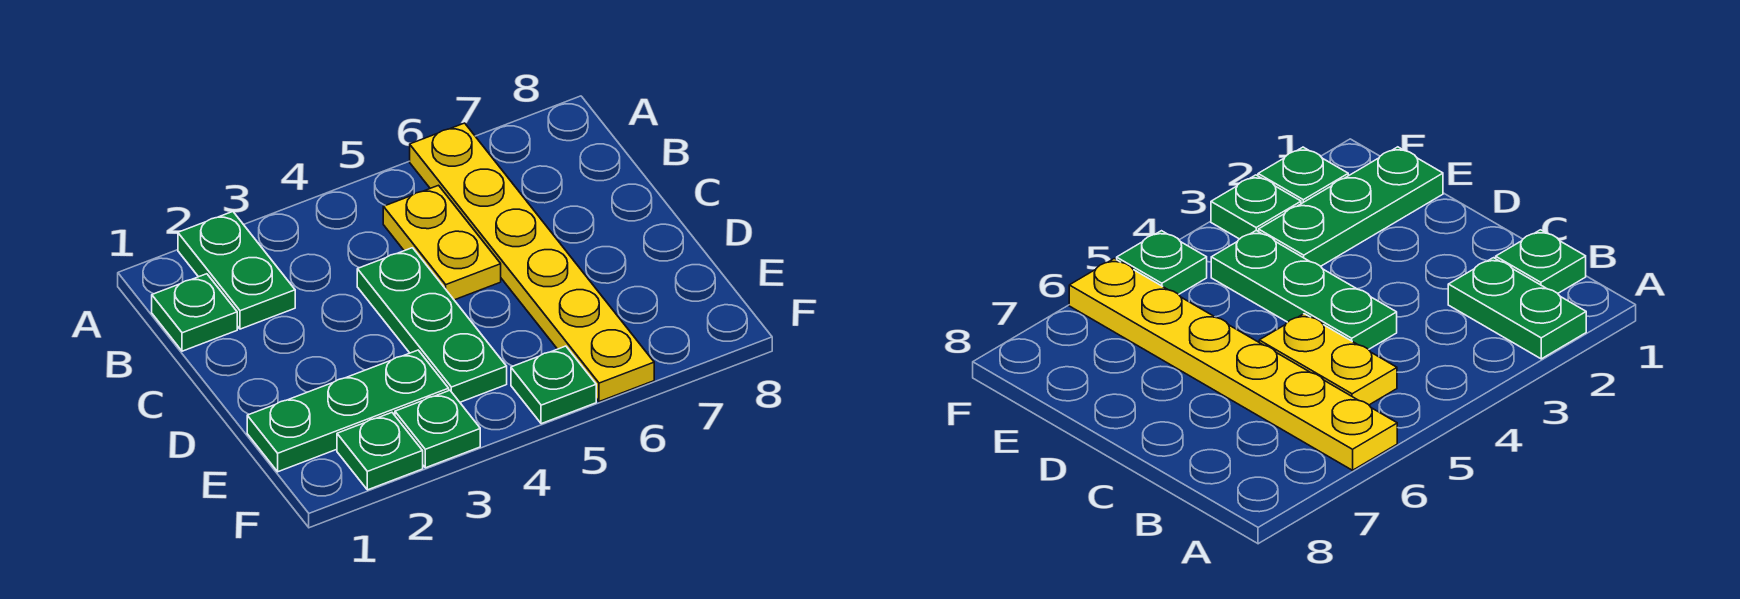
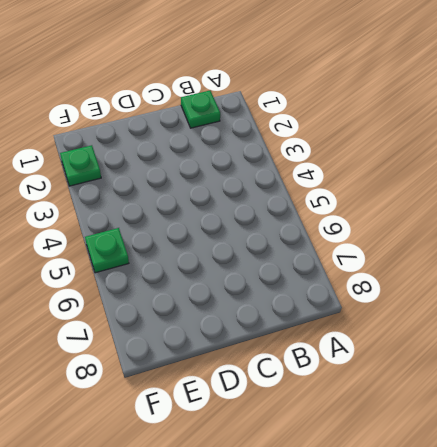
none -> green plate A2:B2 level 1
none -> yellow plate A6:F6 level 1

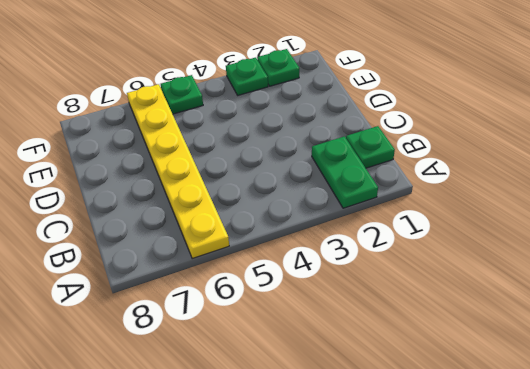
none -> yellow plate B5:C5 level 1
none -> green plate C4:E4 level 1

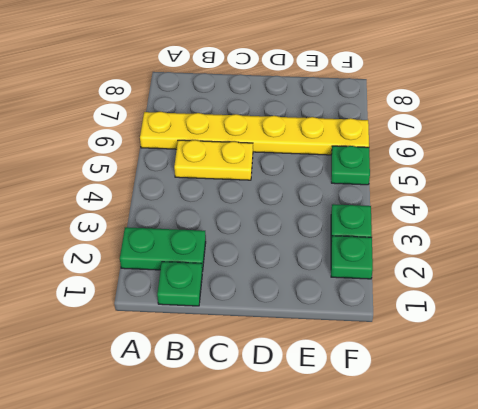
none -> green plate C4:E4 level 1
none -> green plate E1:E3 level 1

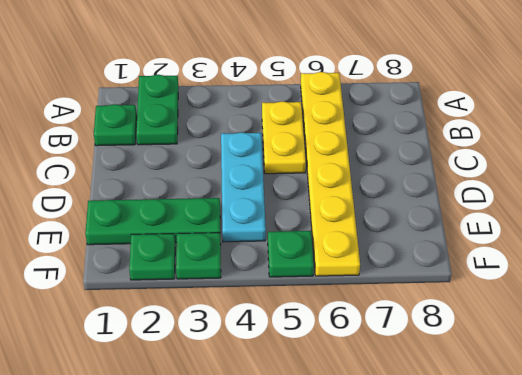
cyan plate C4:E4 level 1 -> green plate C4:E4 level 1

